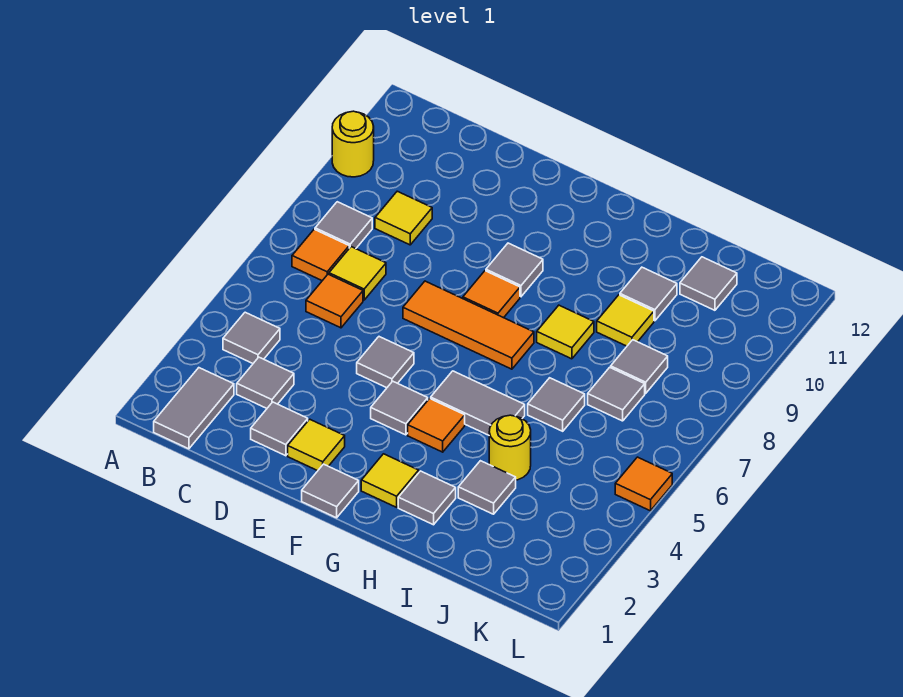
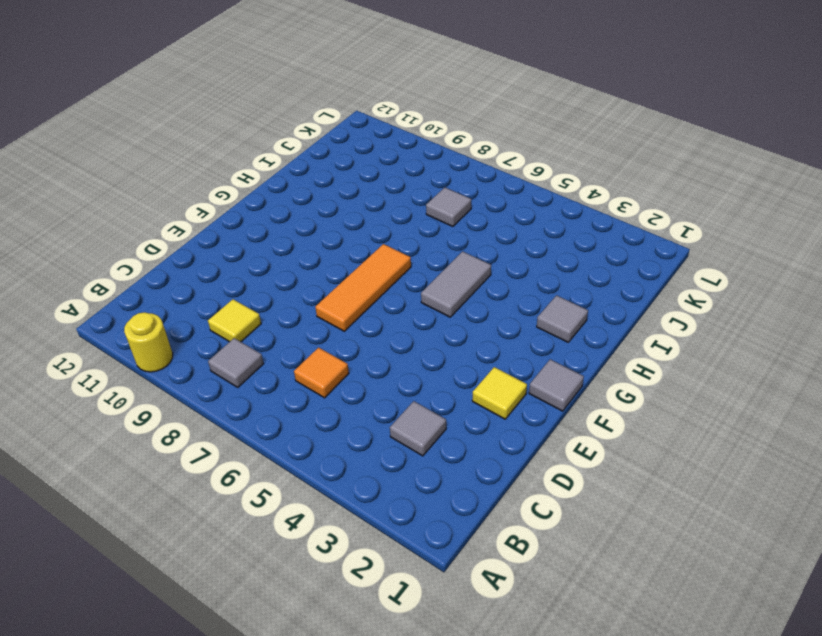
none -> grey tile B1:B2 level 1
none -> grey tile B4 level 1
none -> orange tile B7 level 1
none -> yellow tile C7 level 1

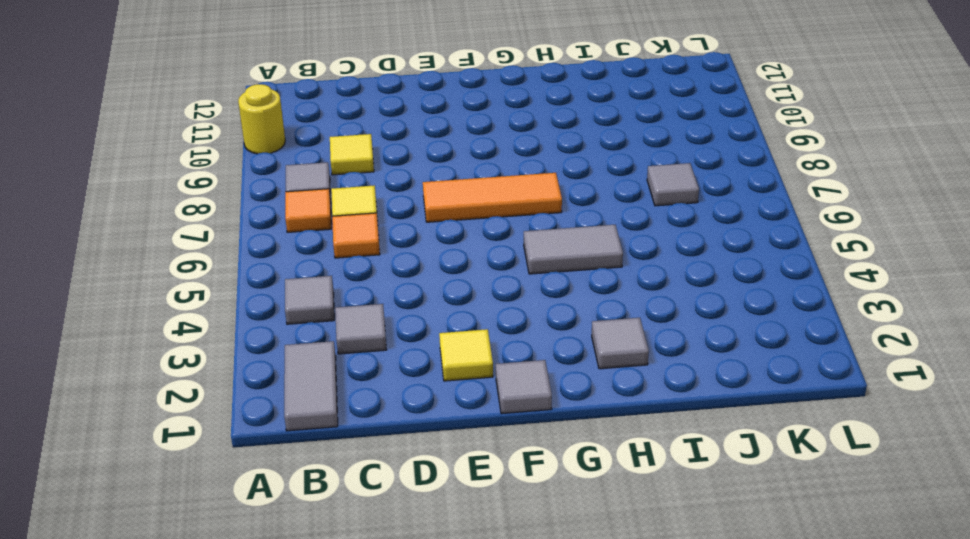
none -> grey tile D2 level 1
none -> grey tile E5 level 1
none -> grey tile F4 level 1
none -> orange tile F8 level 1

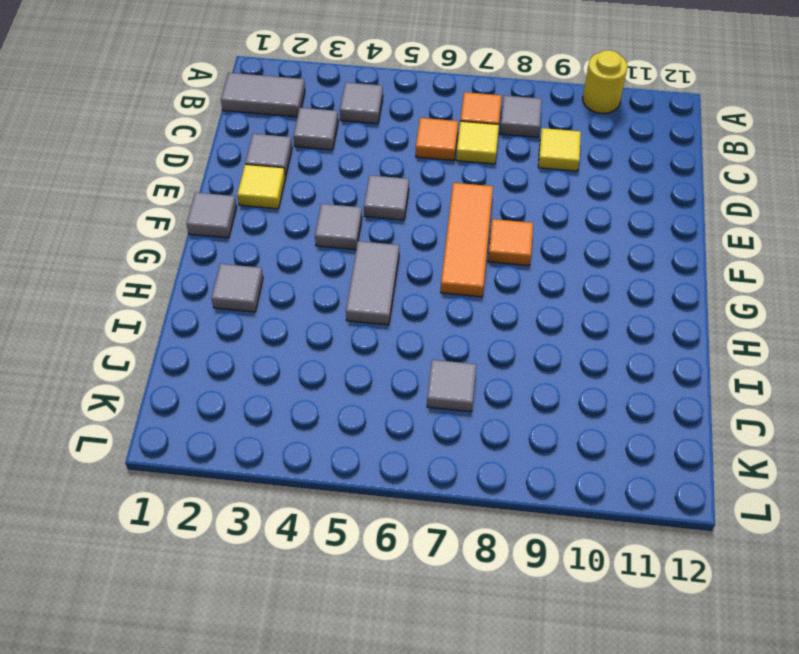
none -> grey tile F9 level 1
none -> yellow tile G2 level 1
none -> orange tile G4 level 1
none -> yellow tile H8 level 1

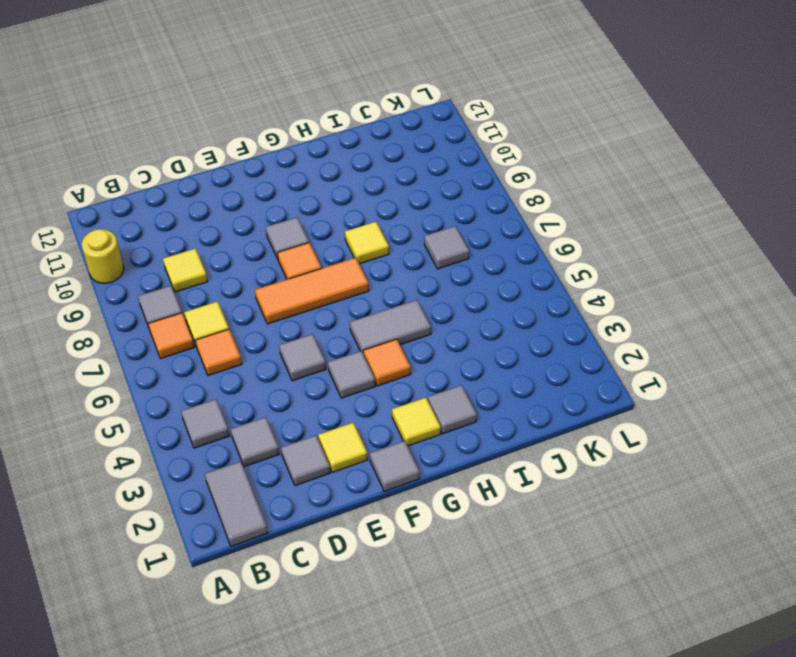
none -> grey tile I3 level 1
none -> yellow round brick I4 level 1
none -> grey tile I6 level 1
none -> yellow tile I9 level 1

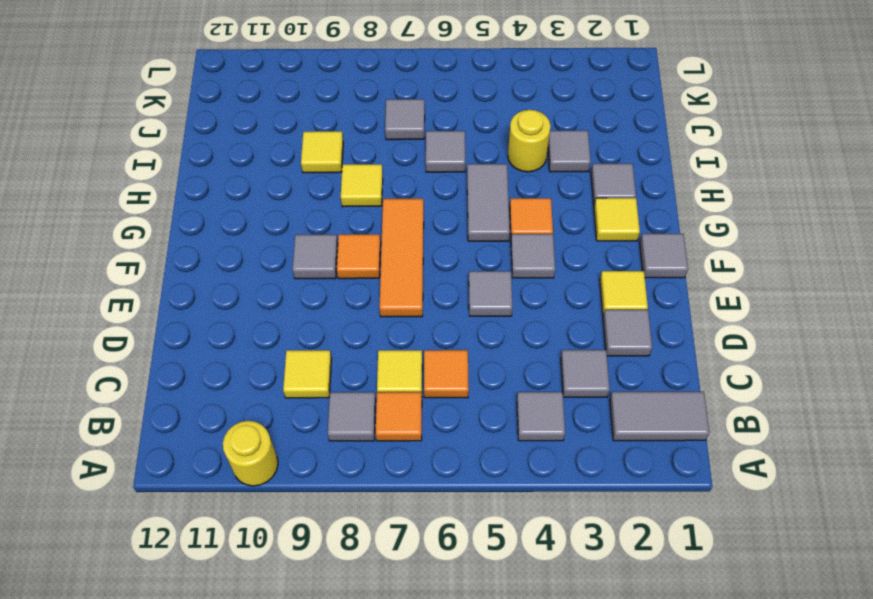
none -> grey tile I10 level 1
none -> grey tile J8 level 1
none -> grey tile J11 level 1
none -> orange tile L5 level 1

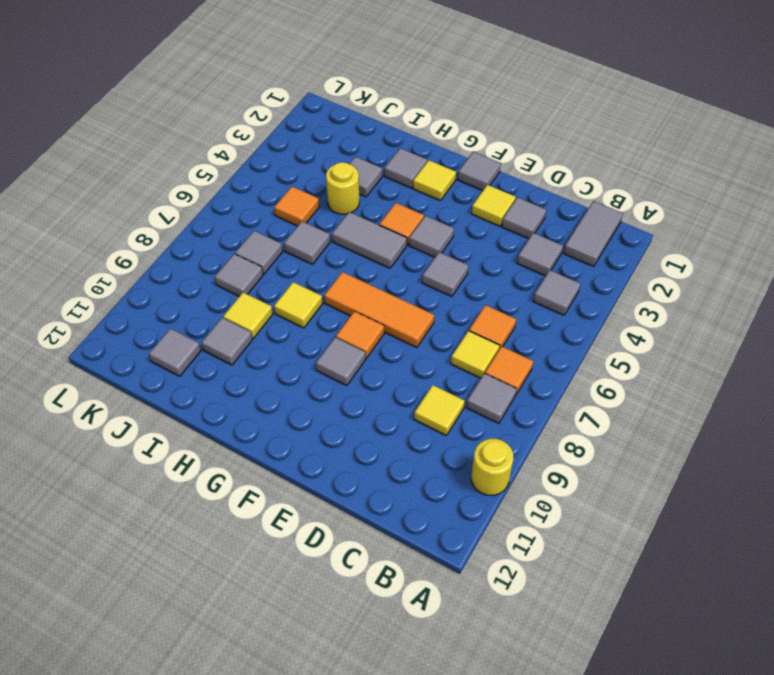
orange tile J5 level 1 -> orange tile L5 level 1

